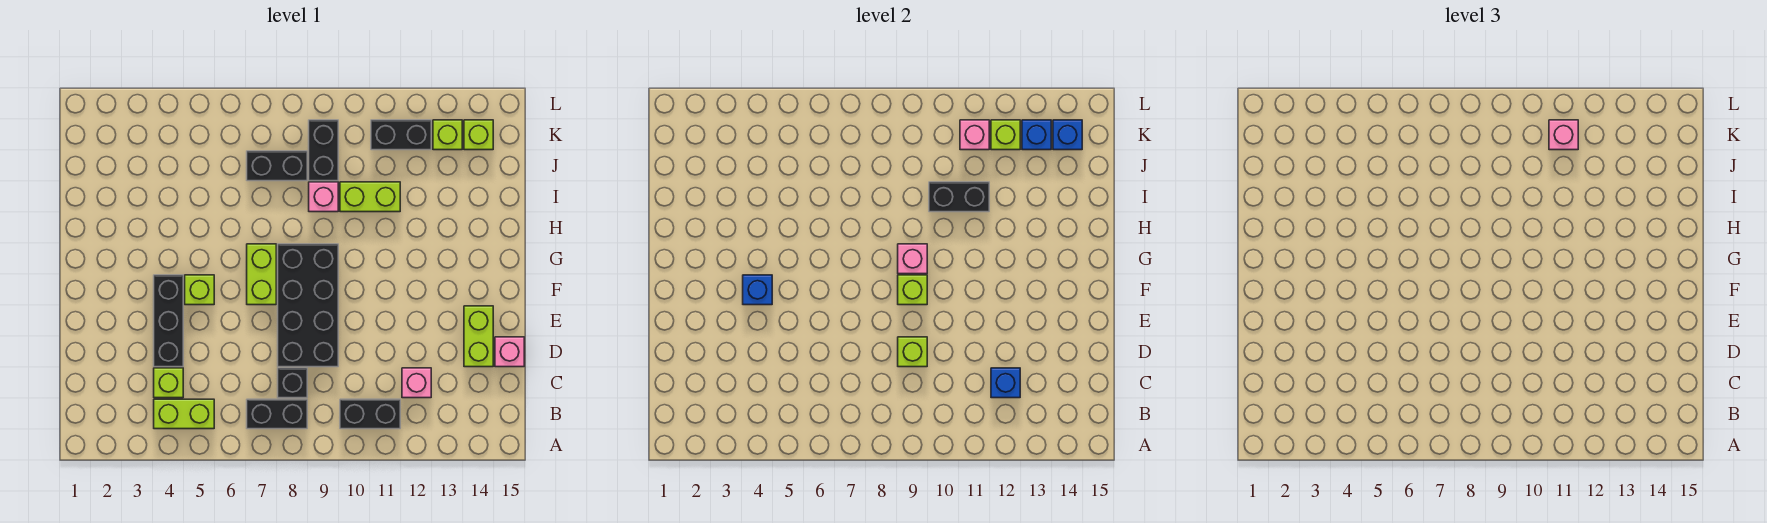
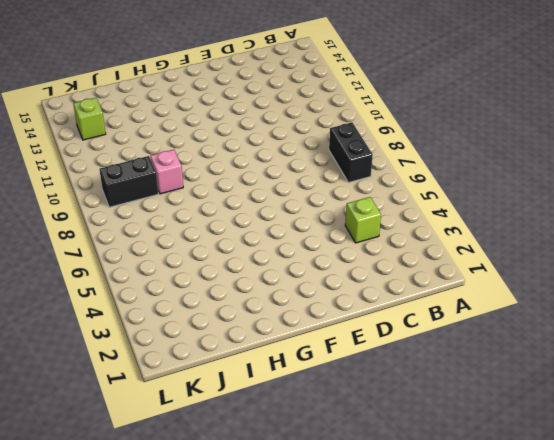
none -> lime brick B4:B5 level 1
none -> black brick B10:B11 level 1
none -> black brick C8 level 1
none -> pink brick C12 level 1

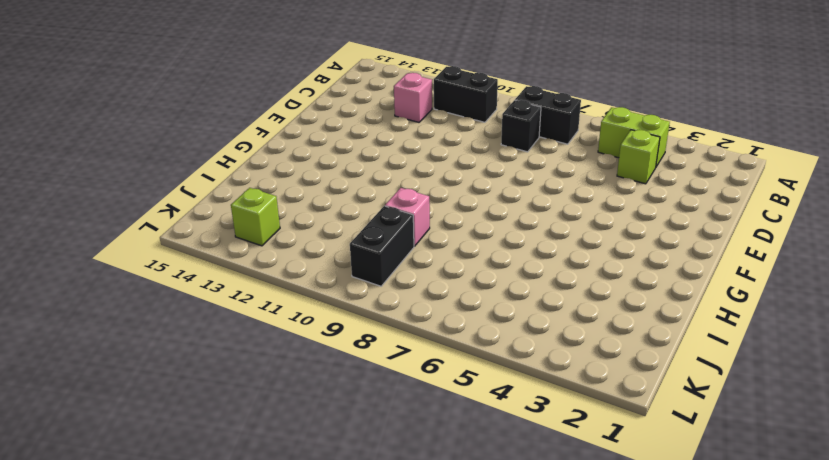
none -> black brick D4:F4 level 1
none -> black brick D8:G9 level 1
none -> lime brick D14:E14 level 1
none -> pink brick D15 level 1

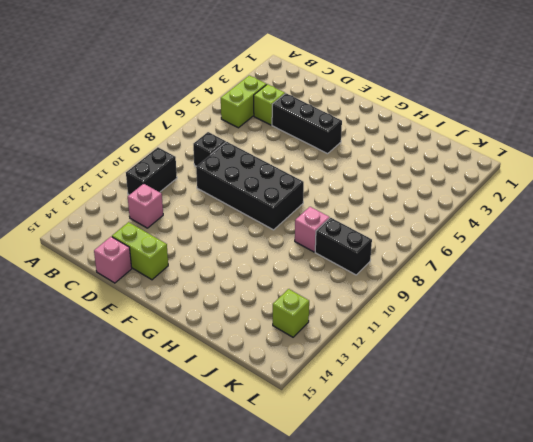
none -> black brick B7:B8 level 1
none -> lime brick F5 level 1
none -> lime brick F7:G7 level 1
none -> lime brick I10:I11 level 1

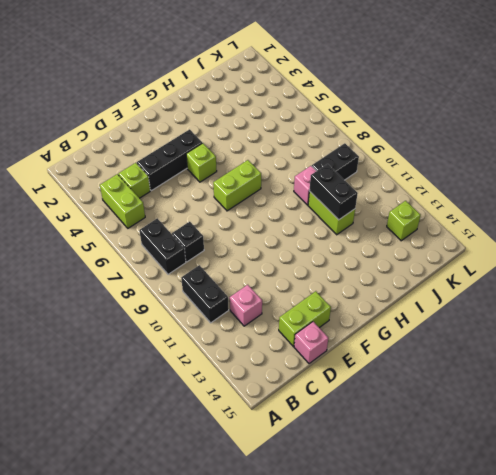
none -> black brick D8:G9 level 1
none -> black brick J7:J8 level 1
none -> black brick K11:K12 level 1
none -> lime brick K14 level 1

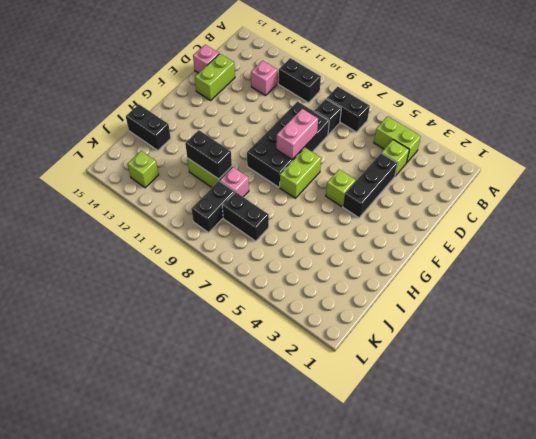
pink brick E8:F8 level 2 -> none
black brick I14:I15 level 1 -> black brick K11:K12 level 1
none -> lime brick K14 level 1
none -> blue brick C12 level 2
none -> lime brick D9 level 2
none -> blue brick F4 level 2

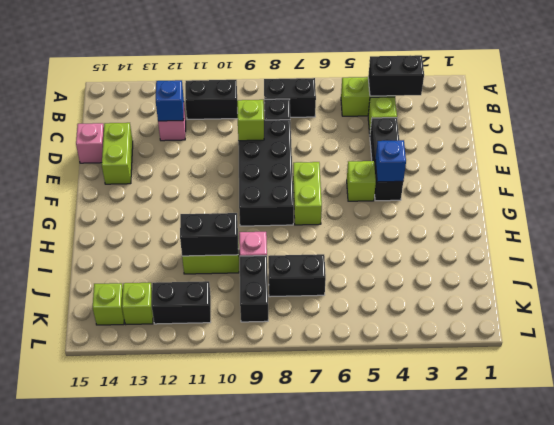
black brick B3:B4 level 2 -> none
none -> lime brick F9 level 2
none -> pink brick G9 level 2
none -> pink brick K11 level 2
none -> lime brick K12 level 2

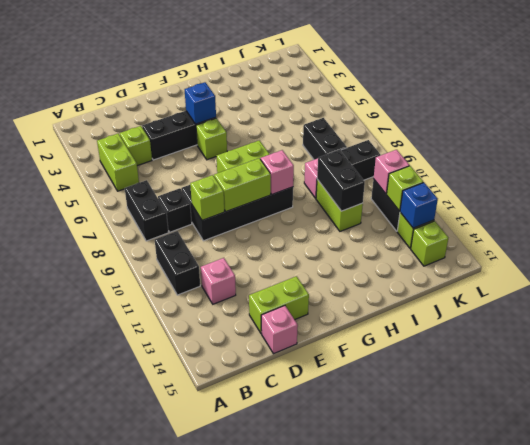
lime brick E9:F9 level 2 -> lime brick F9 level 2
none -> blue brick C12 level 2
none -> blue brick K14 level 2
none -> pink brick K11 level 3

